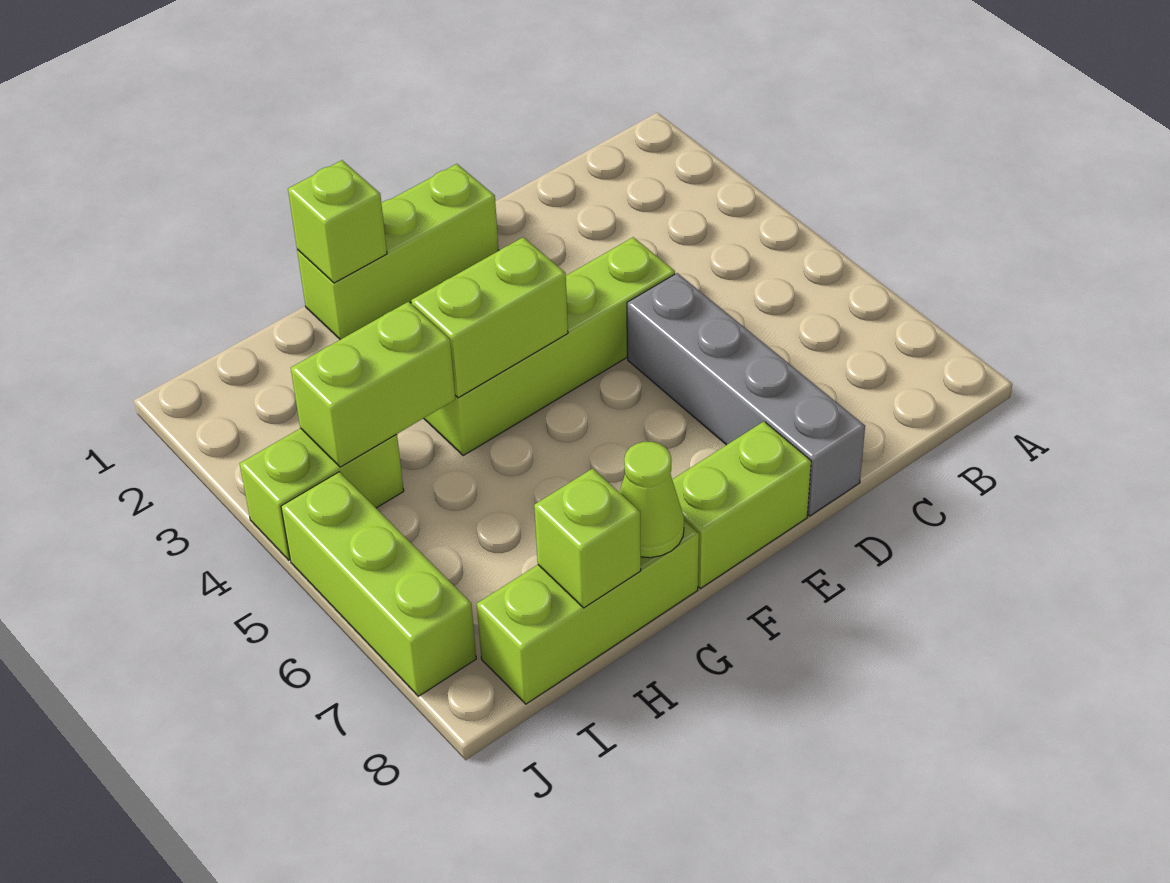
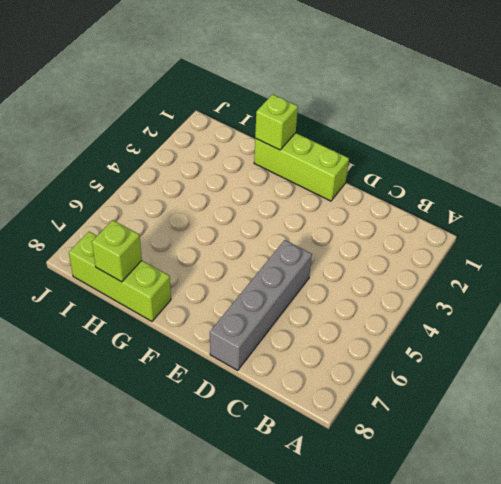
none -> lime brick D4:G4 level 1
none -> lime brick E8:F8 level 1
none -> lime brick I4:J4 level 1

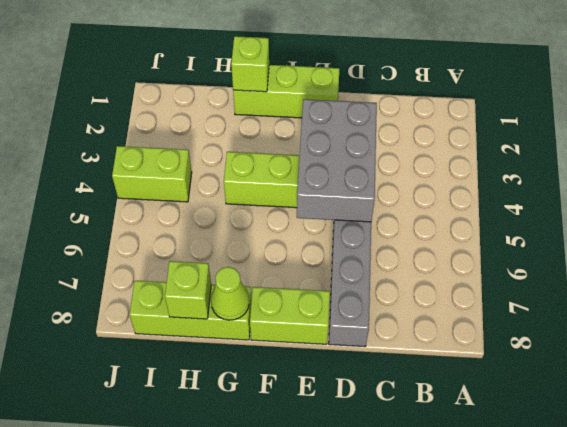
grey brick D3:E5 level 2 -> none
none -> lime brick J5:J7 level 1
none -> lime brick F4:G4 level 2
none -> lime brick H4:I4 level 2

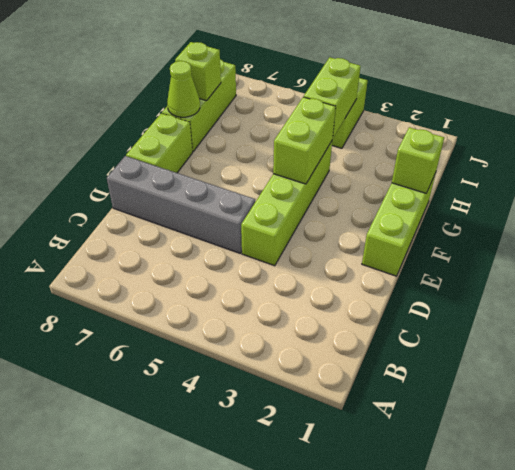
none -> lime brick J5:J7 level 1

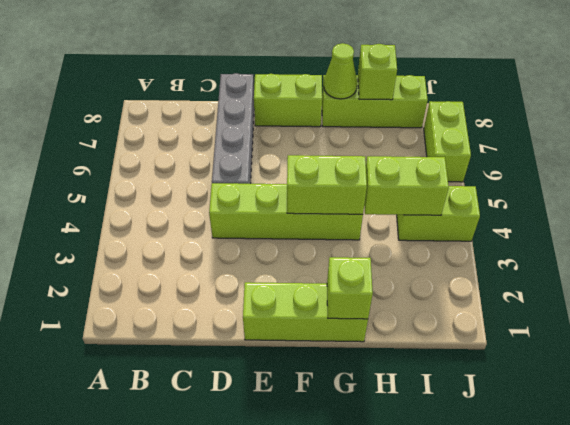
lime brick J6:J7 level 1 -> lime brick J5:J7 level 1

